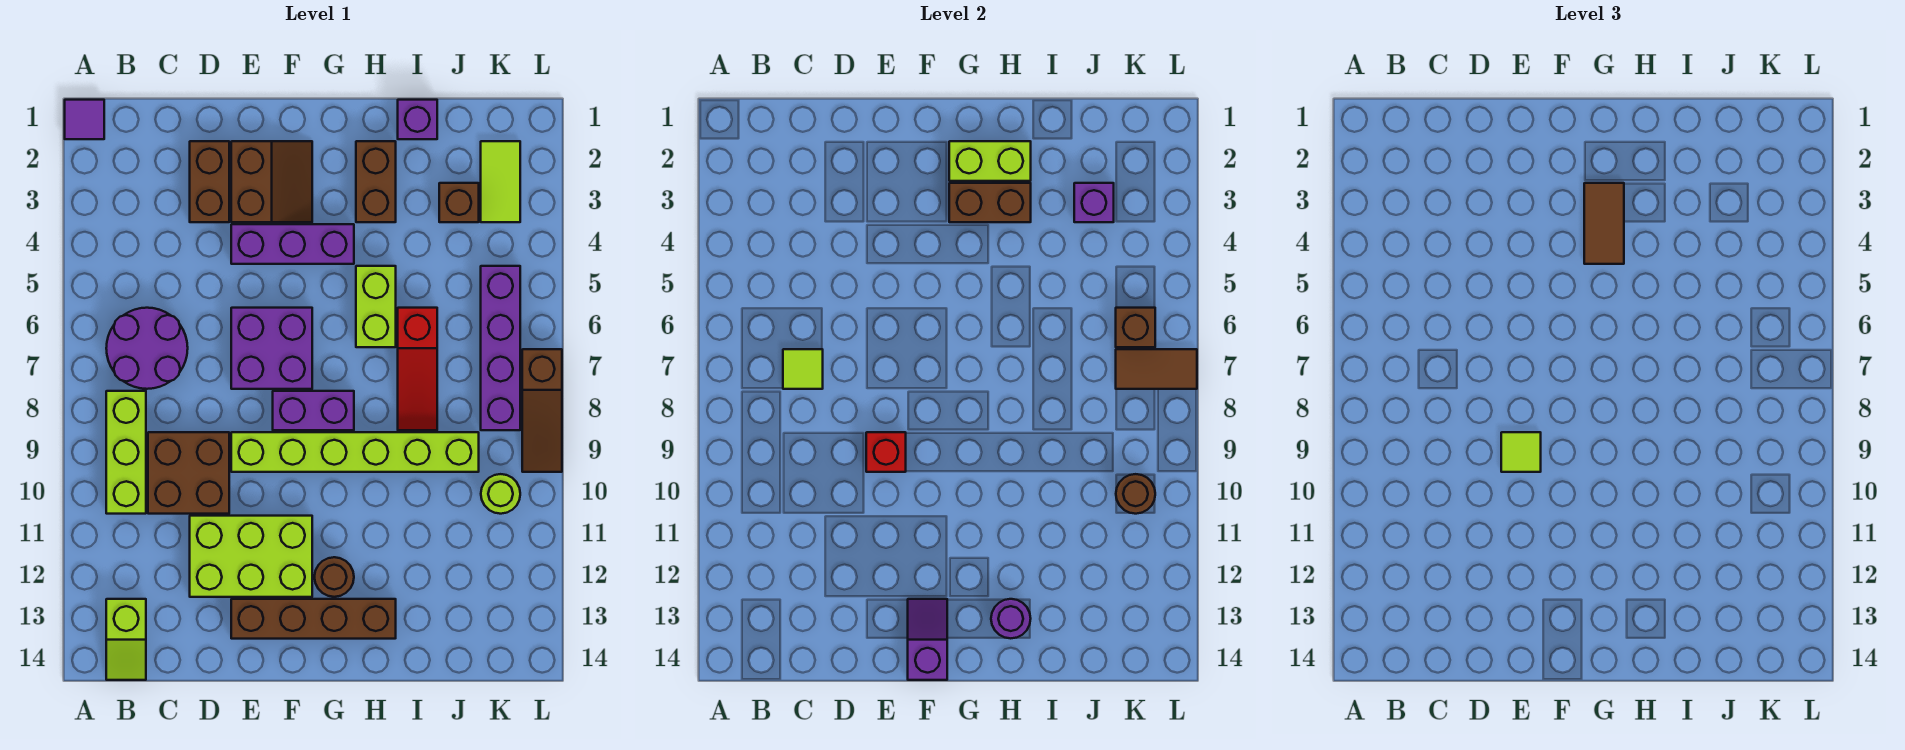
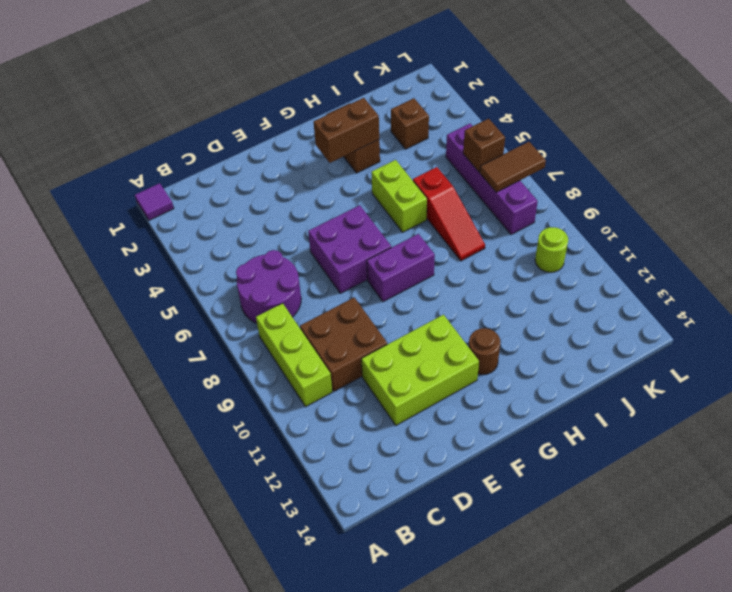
none -> lime slope B13:B14 level 1 top 13
none -> brown brick D2:D3 level 1
none -> brown slope E2:F3 level 1 top E
none -> purple brick E4:G4 level 1

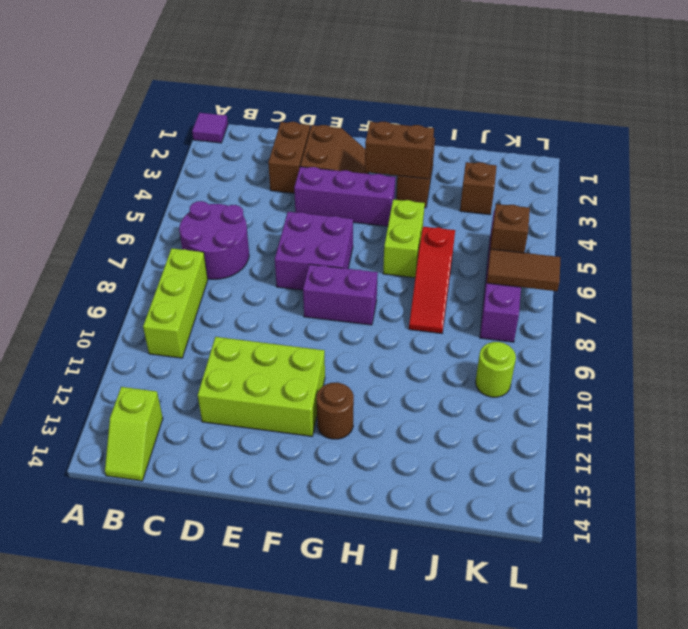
none -> brown brick C9:D10 level 1
none -> lime brick E9:J9 level 1
none -> brown brick E13:H13 level 1
none -> purple brick I1 level 1

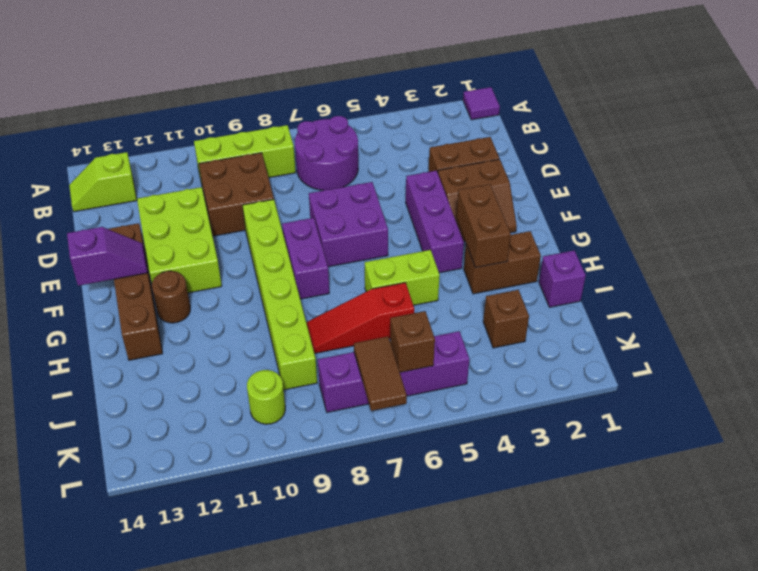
none -> lime tile K2:K3 level 1
none -> brown slope L7:L9 level 1 top 7
none -> lime tile C7 level 2
none -> red brick E9 level 2

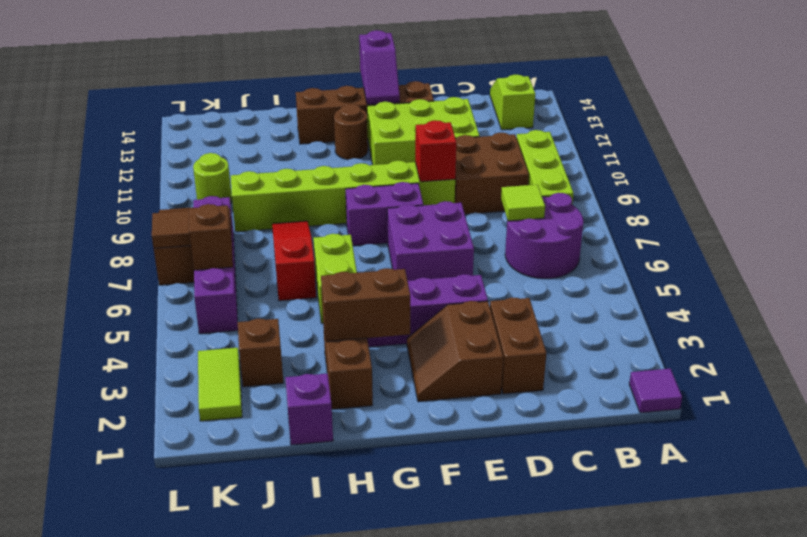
none -> lime brick G2:H2 level 2
none -> purple round brick H13 level 2
none -> purple brick J3 level 2
none -> brown round brick K10 level 2

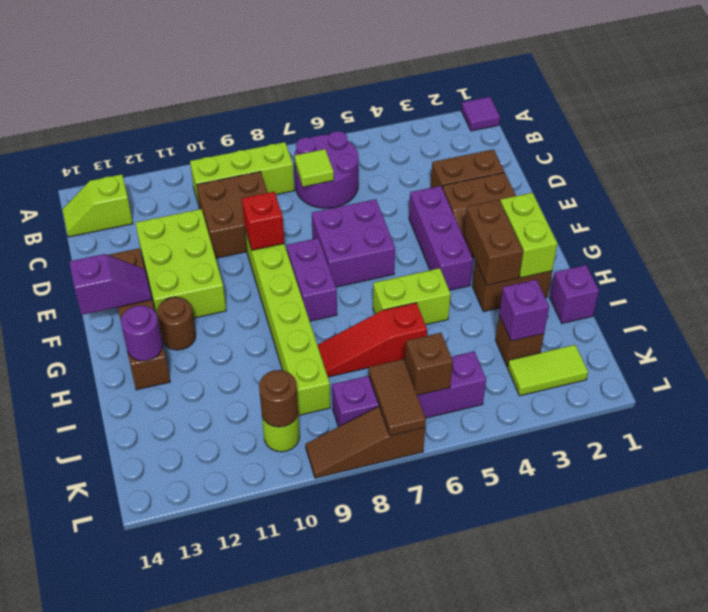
none -> lime tile E9 level 3
none -> brown tile G3:G4 level 3

